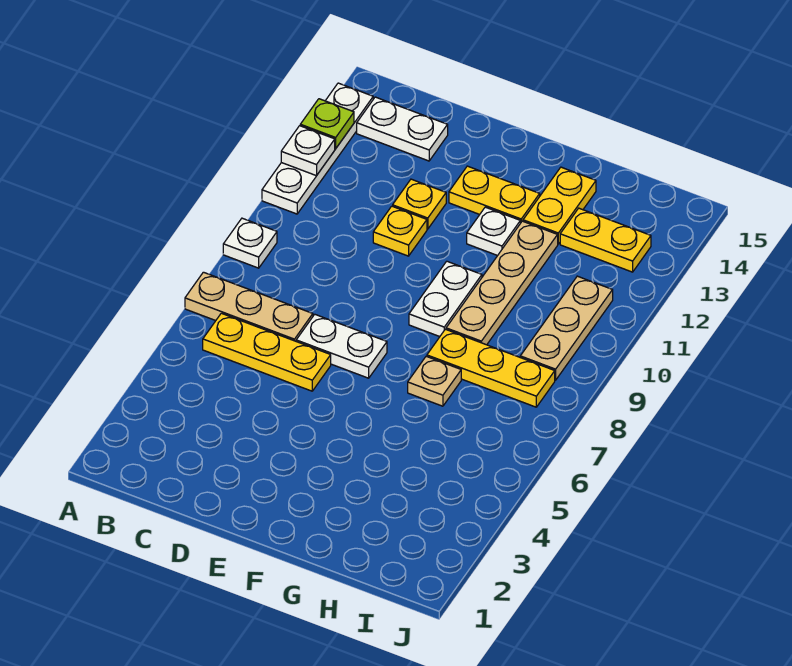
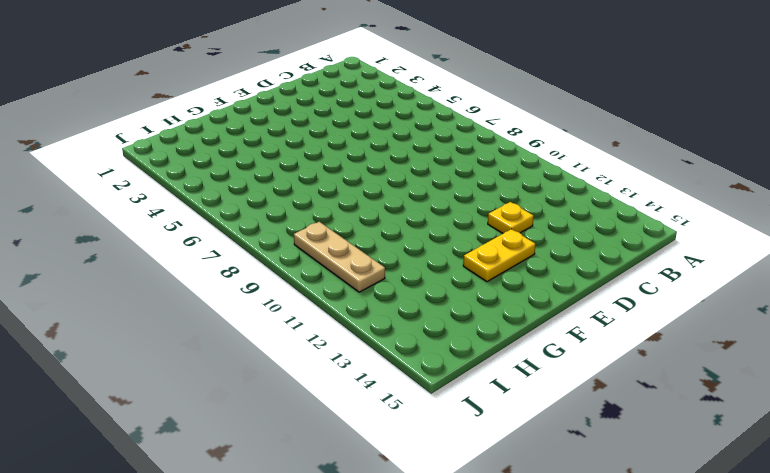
none -> tan plate A7:C7 level 1
none -> white plate A9 level 1
none -> white plate A11:A14 level 1

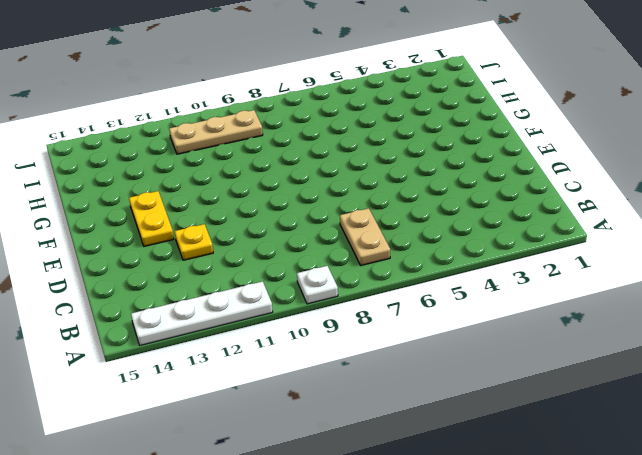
tan plate B7:C7 level 1 -> tan plate A7:C7 level 1
none -> yellow plate B6:D6 level 1
none -> white plate B14:C14 level 1
none -> white plate D7:E7 level 1

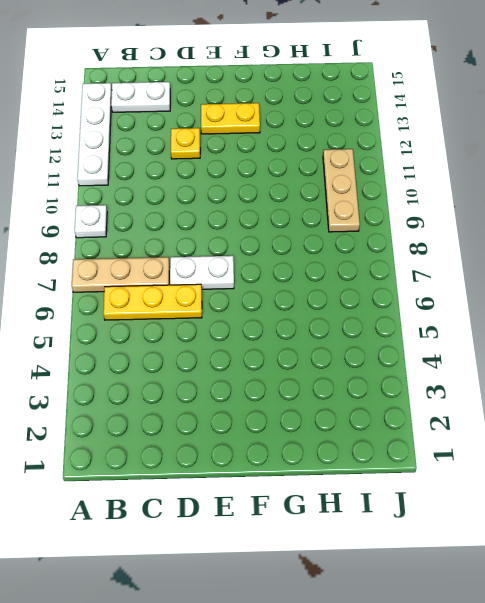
none -> yellow plate D11 level 1
none -> white plate F9:F10 level 1
none -> white plate F12 level 1

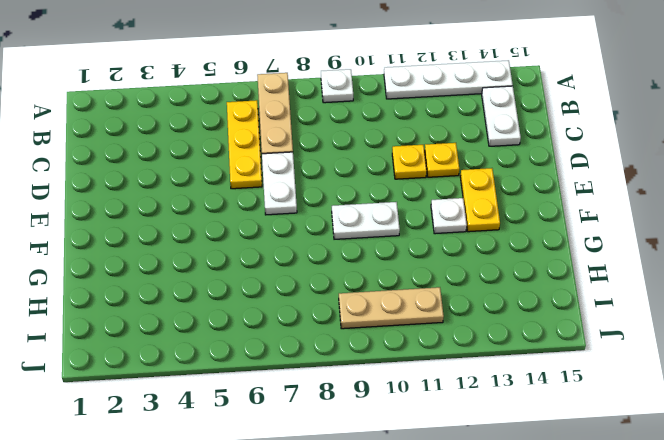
none -> tan plate G7 level 1
none -> yellow plate G8:I8 level 1
none -> tan plate G9:G12 level 1

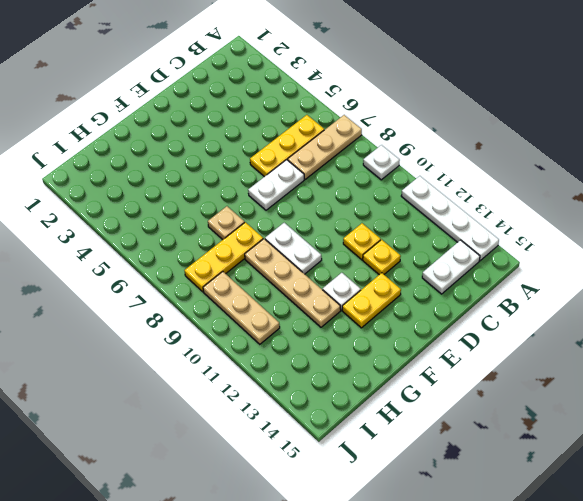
none -> yellow plate G13:G14 level 1
none -> yellow plate H13:I13 level 1
none -> white plate A12 level 2

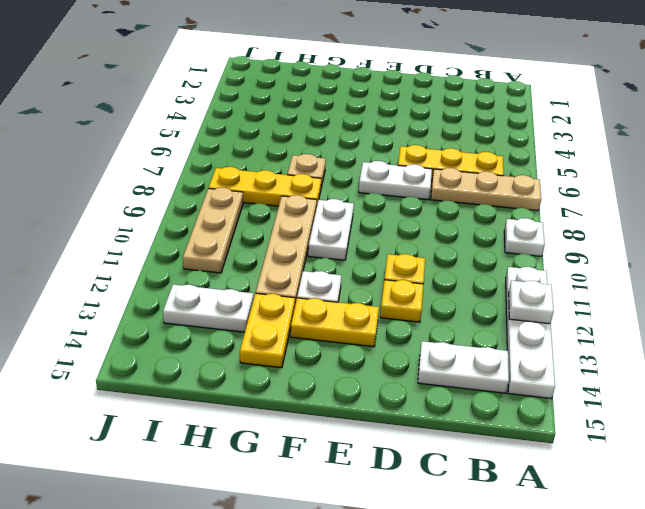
white plate H13:I13 level 1 -> yellow plate H13:I13 level 1
none -> lime plate A13 level 2

